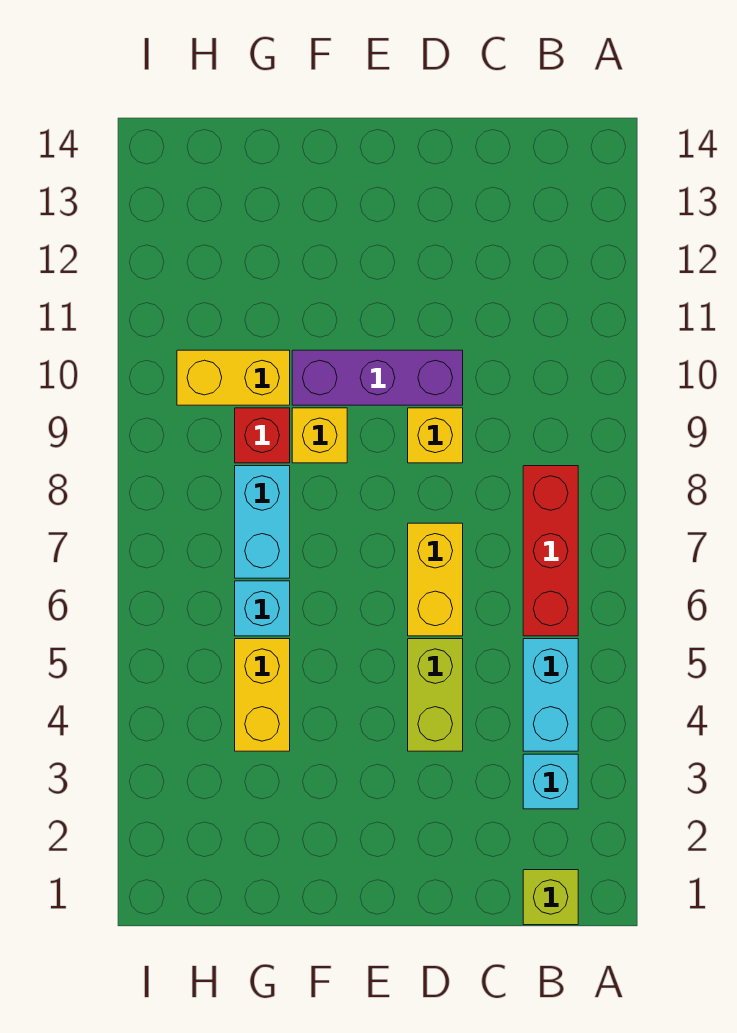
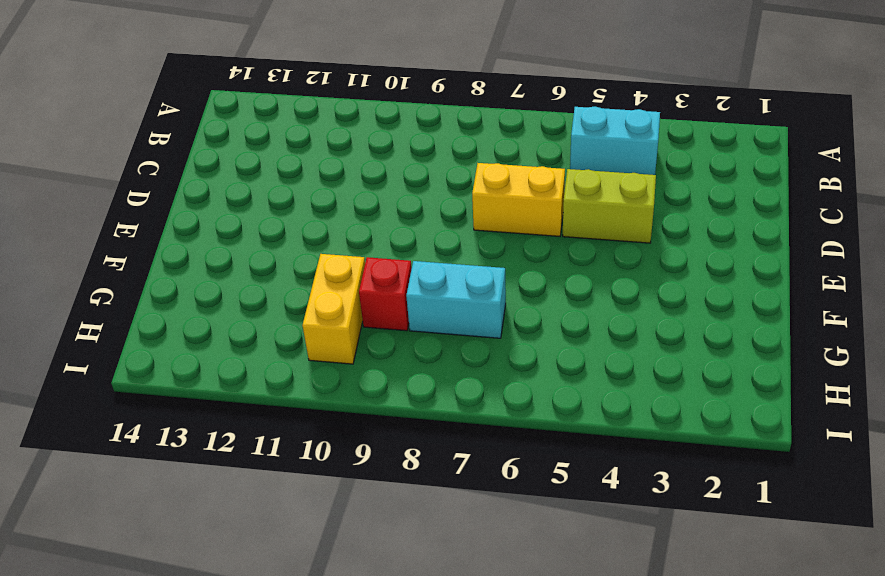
none -> lime brick B1 level 1
none -> cyan brick B3 level 1
none -> red brick B6:B8 level 1

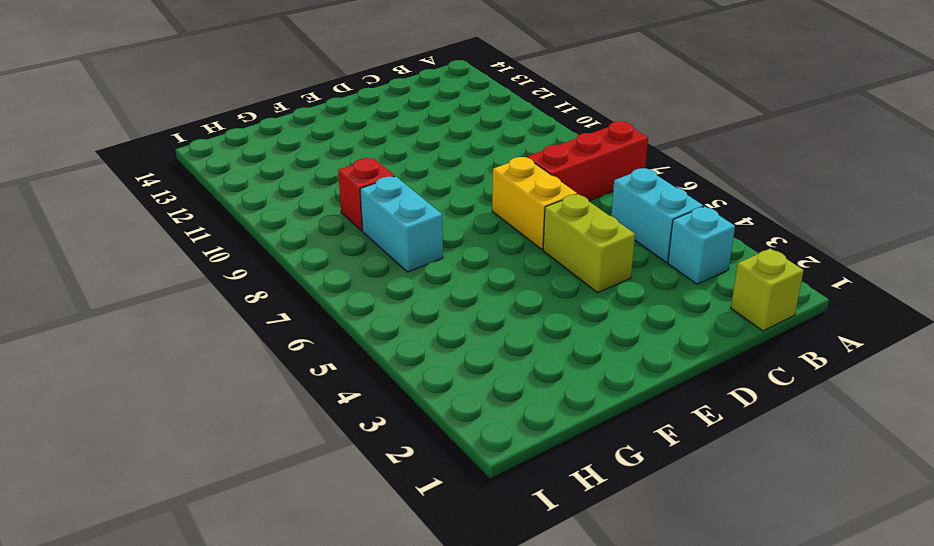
red brick A7:C7 level 1 -> red brick B6:B8 level 1
none -> yellow brick D9 level 1
none -> purple brick D10:F10 level 1
none -> yellow brick F9 level 1

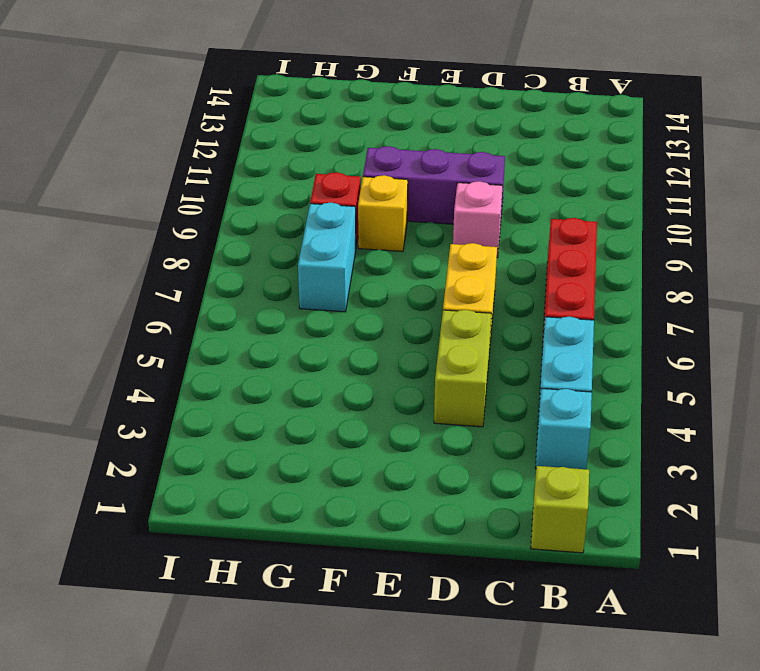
pink brick D9 level 1 -> yellow brick D9 level 1
none -> yellow brick G4:G5 level 1
none -> cyan brick G6 level 1
none -> yellow brick G10:H10 level 1

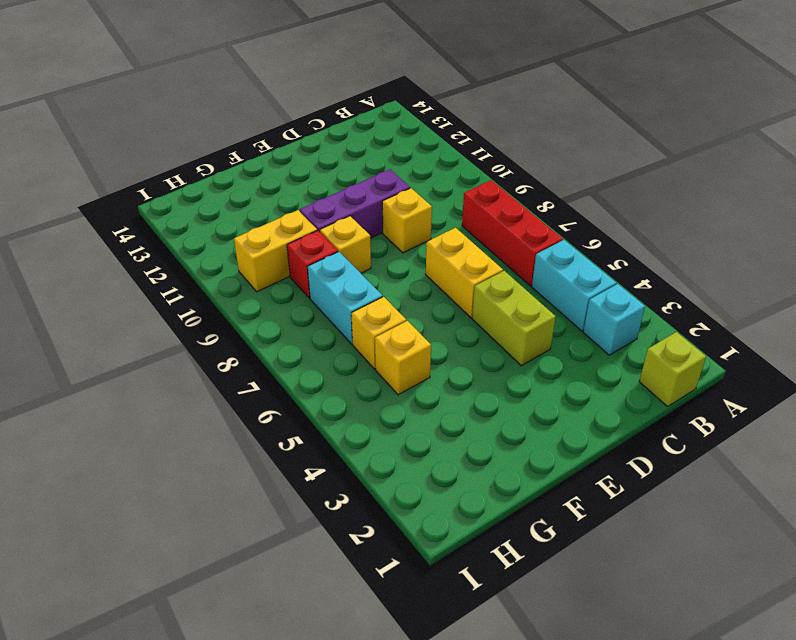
yellow brick G5 level 1 -> yellow brick G4:G5 level 1
yellow brick G6 level 1 -> cyan brick G6 level 1

